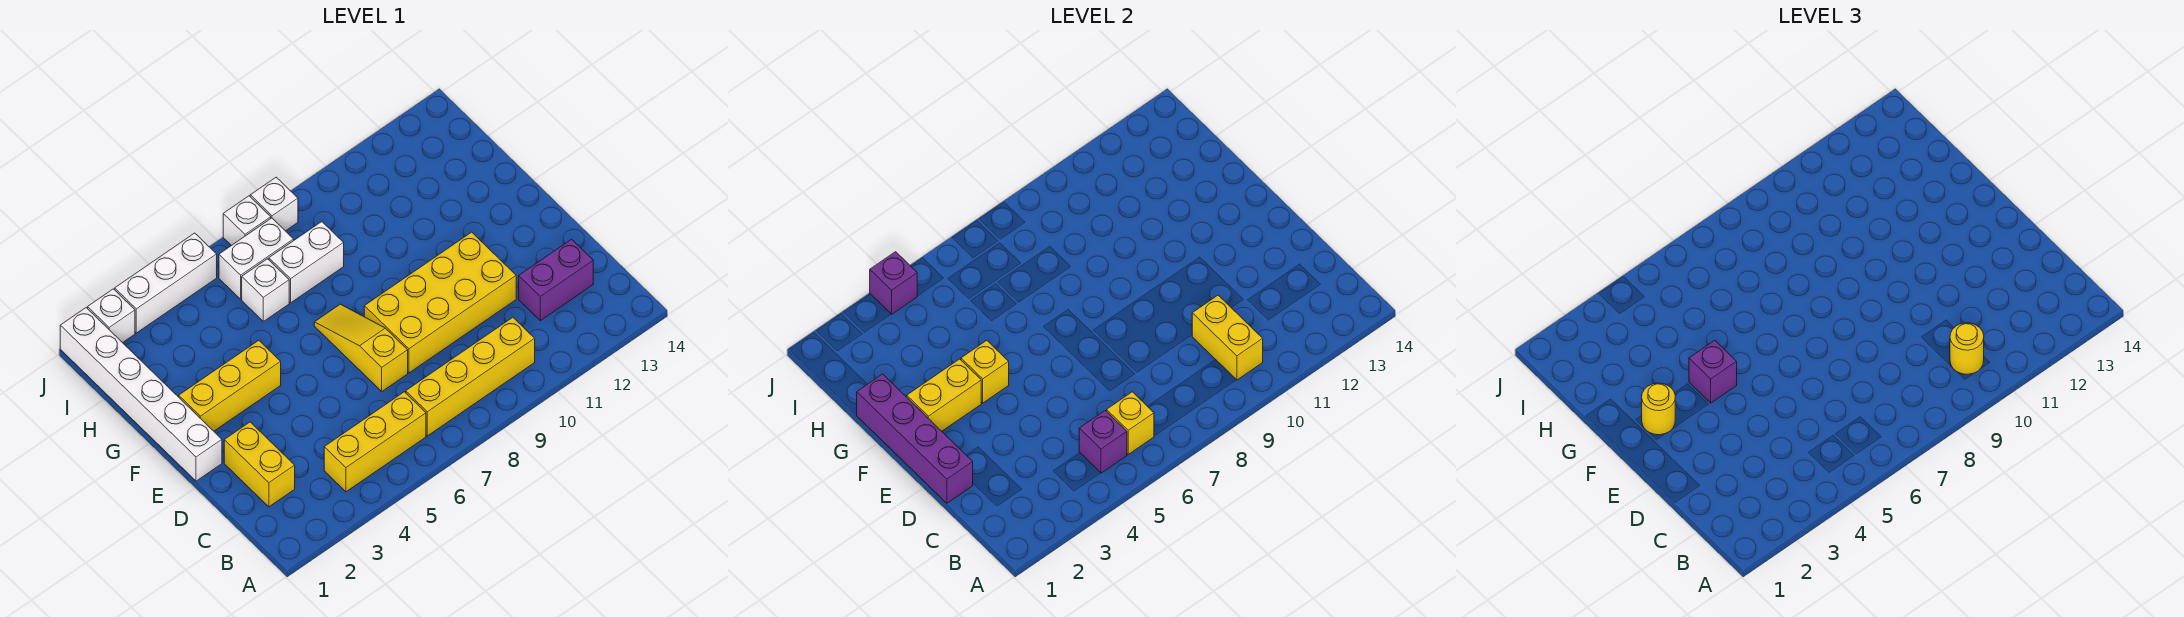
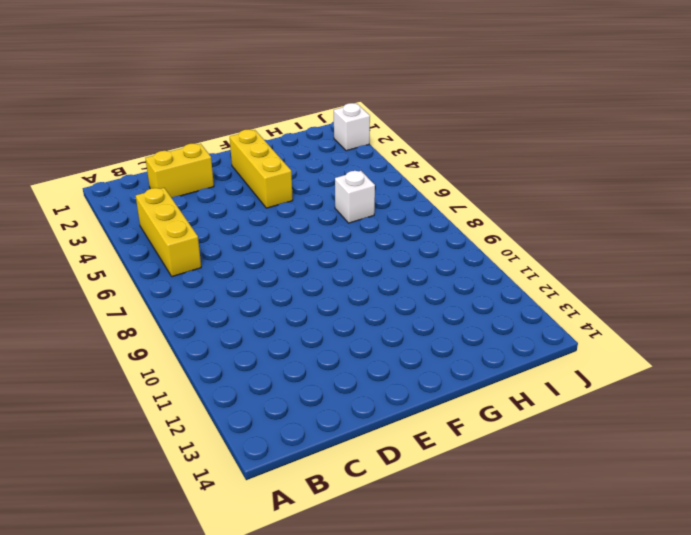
none -> yellow brick B7:B10 level 1
none -> purple brick C12:C13 level 1
none -> yellow slope D7:F7 level 1 top D

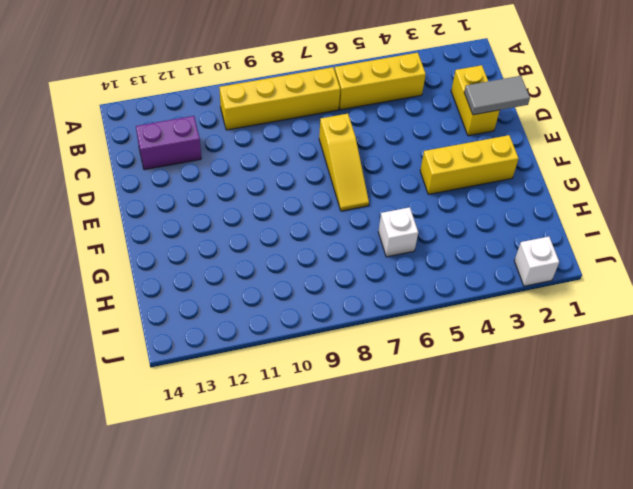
grey tile D1:D2 level 2 -> purple brick D1:G1 level 2
none -> yellow brick D8:E11 level 1
none -> white brick E1:J1 level 1
none -> white brick H7:H8 level 1

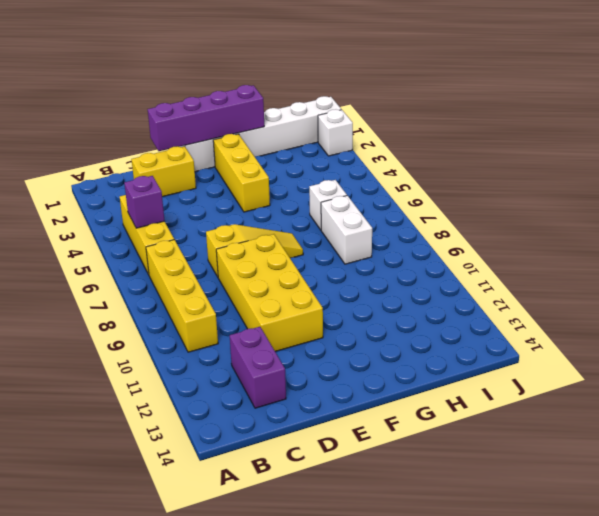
none -> white brick I6:I7 level 1
none -> white brick J3:J5 level 1
none -> white brick J7 level 1

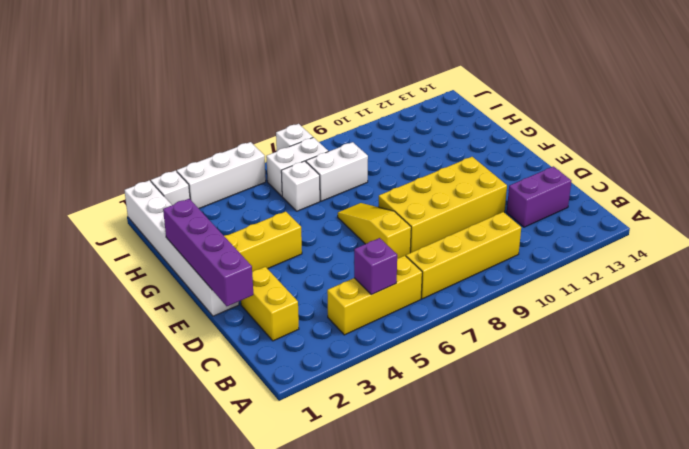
none -> white brick J8 level 1
none -> yellow brick B6 level 2
none -> yellow brick B10:C10 level 2

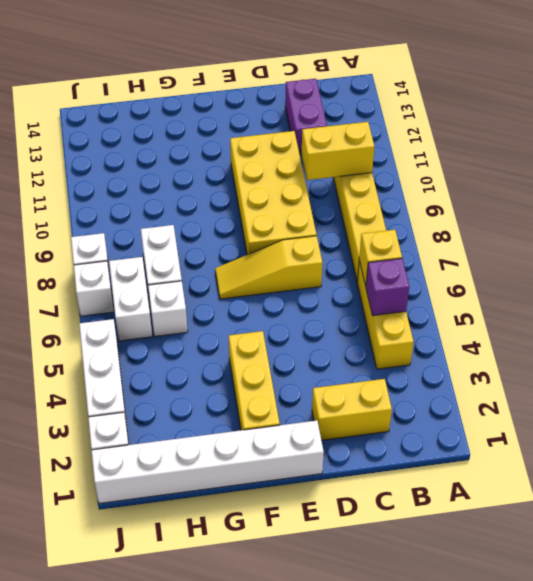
none -> purple brick D1:G1 level 2
none -> yellow brick F2:F3 level 2
none -> yellow brick F4 level 2

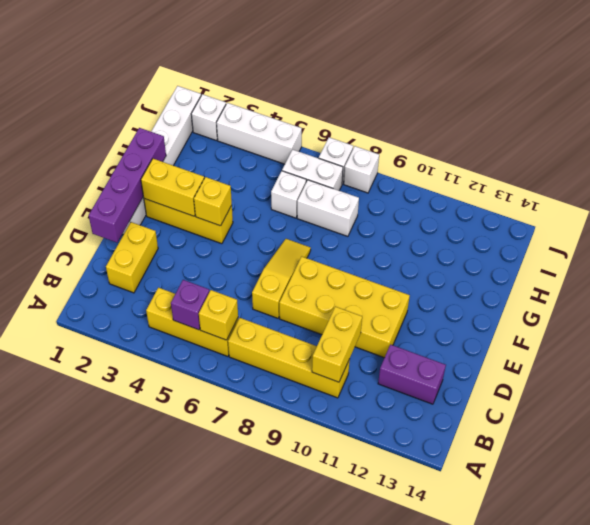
none -> purple brick J4 level 2
none -> yellow round brick B10 level 3
none -> yellow round brick F2 level 3

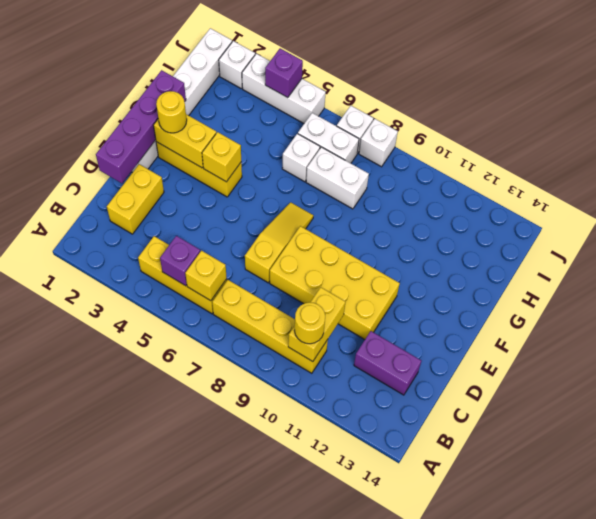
none -> purple brick F4 level 3

